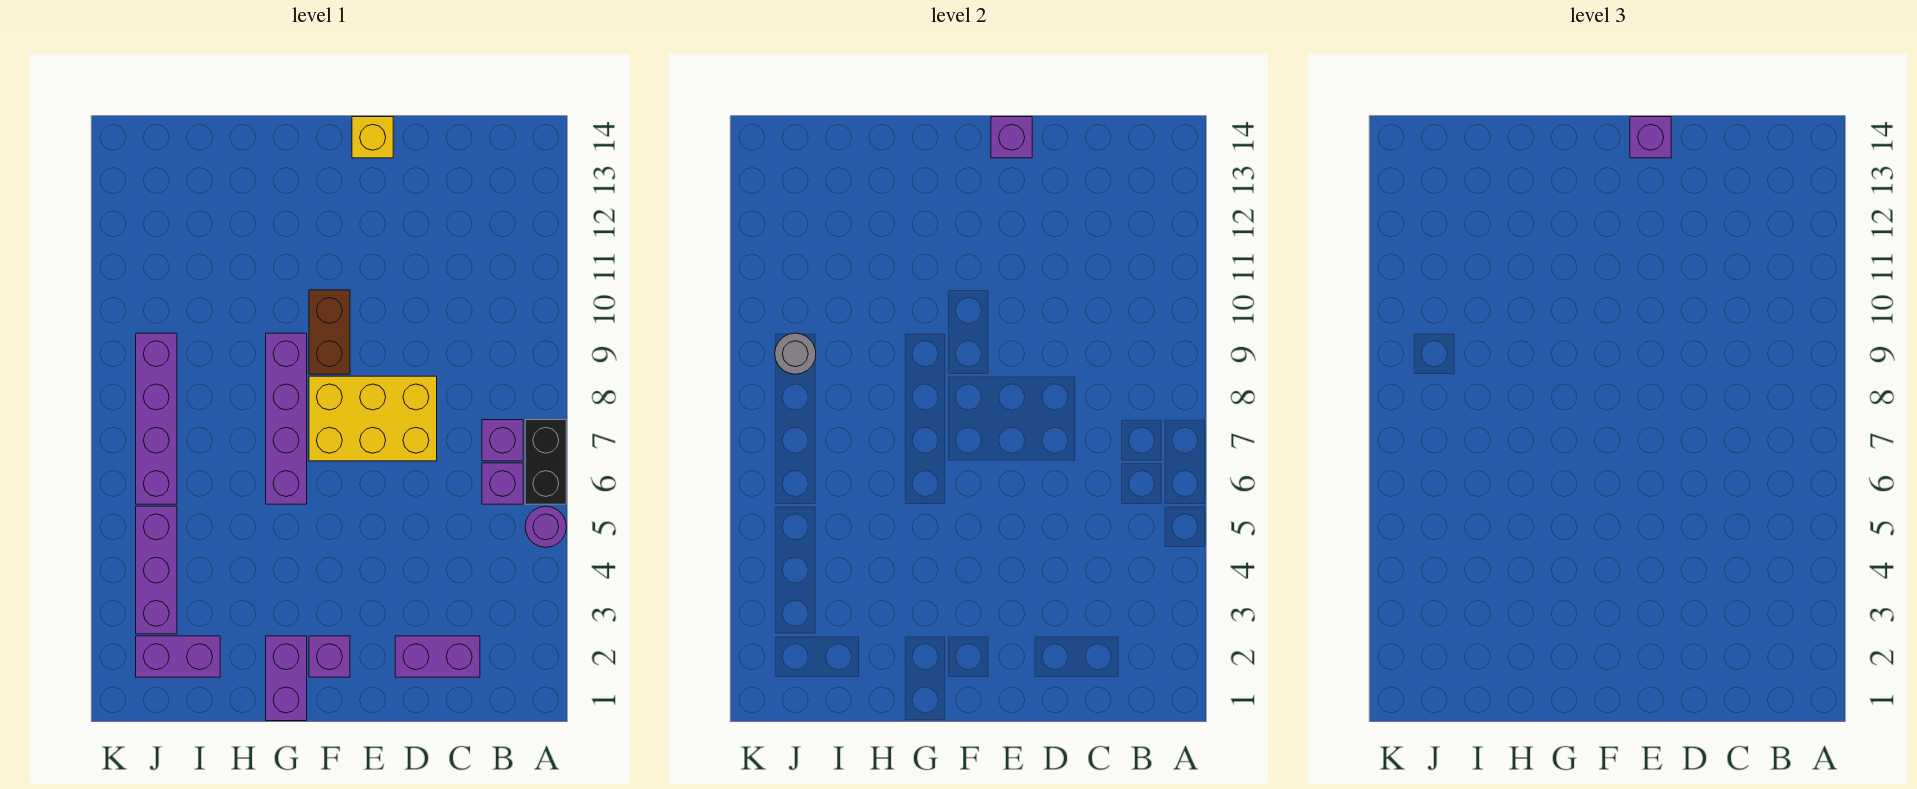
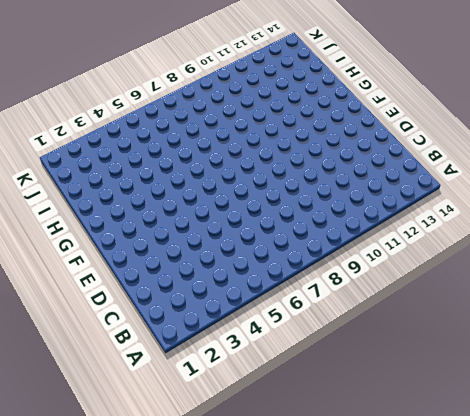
none -> purple round brick A5 level 1
none -> black brick A6:A7 level 1
none -> purple brick B6 level 1

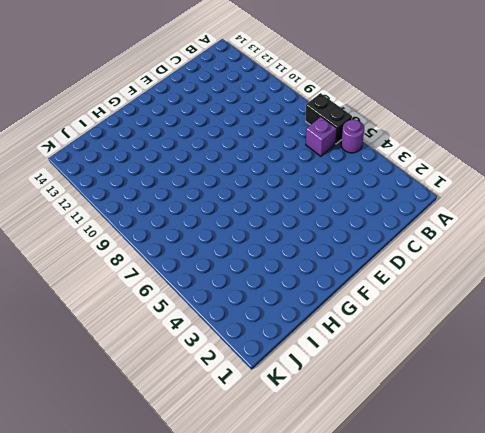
none -> purple brick B7 level 1
none -> purple brick C2:D2 level 1
none -> yellow brick D7:F8 level 1

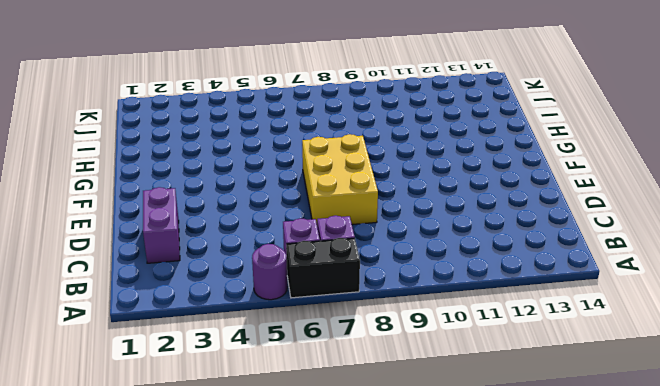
none -> yellow brick E14 level 1
none -> purple brick F2 level 1
none -> brown brick F9:F10 level 1

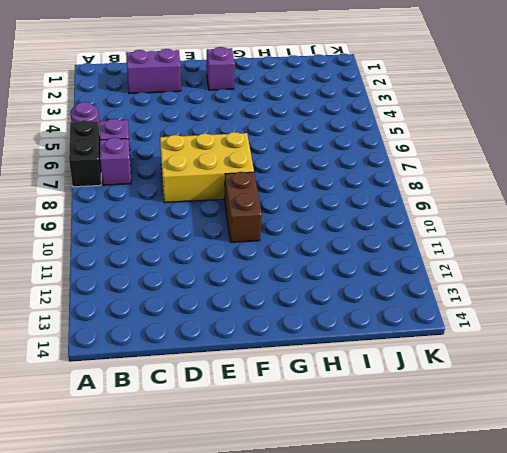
none -> yellow brick E14 level 1
none -> purple brick G1:G2 level 1
none -> purple brick G6:G9 level 1

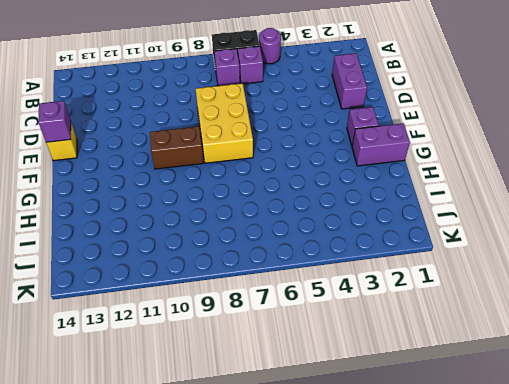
none -> purple brick G6:G9 level 1
none -> purple brick I2:J2 level 1
none -> purple brick J3:J5 level 1

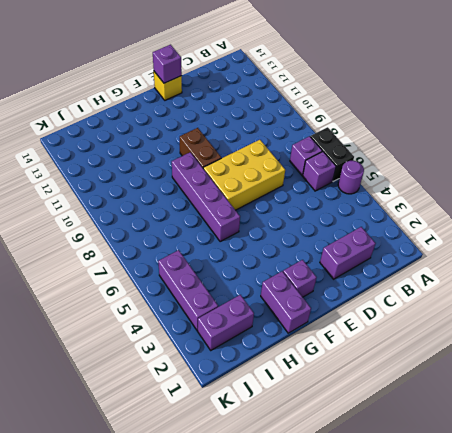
none -> purple brick J6:J9 level 1
none -> grey round brick J9 level 2
none -> purple brick E14 level 3

